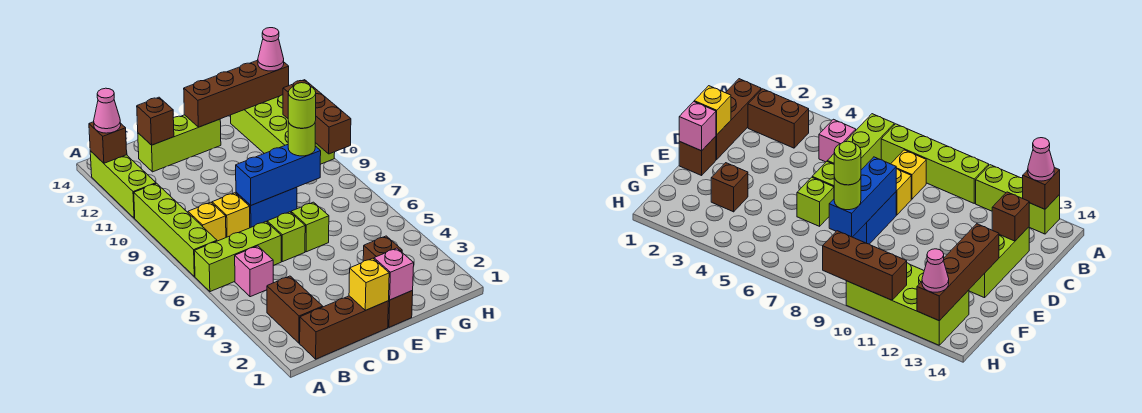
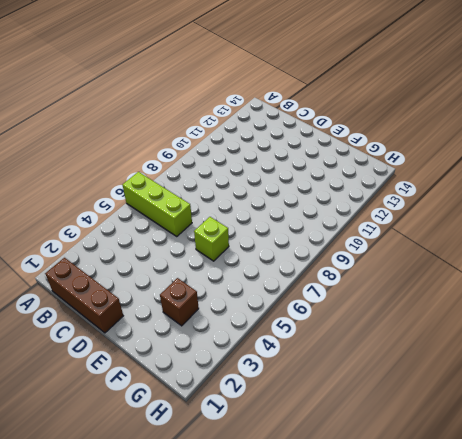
none -> lime brick A7:A10 level 1
none -> lime brick A11:A13 level 1
none -> brown brick B2:B3 level 1

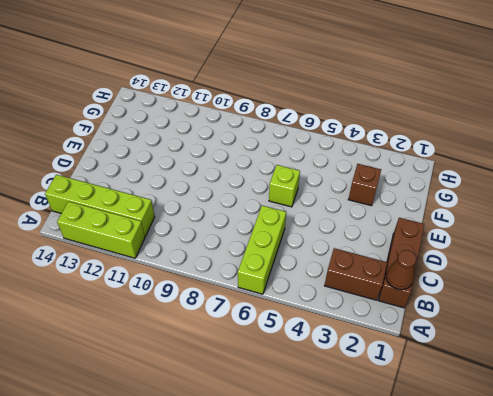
brown cone B1 level 2 -> none
lime brick B11:B14 level 1 -> lime brick A7:A10 level 1
none -> pink brick B5 level 1
none -> yellow brick B8 level 1
none -> yellow brick C8 level 1

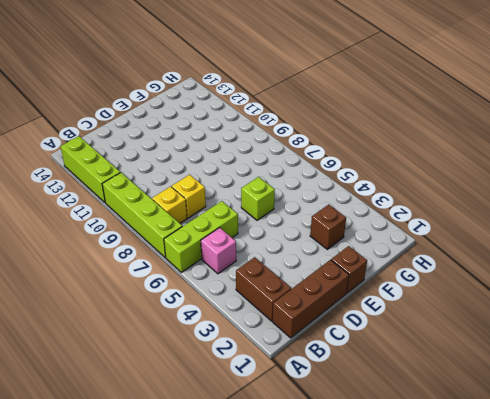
none -> lime brick C13:E13 level 1
none -> lime brick D6 level 1
none -> blue brick D8:E8 level 1

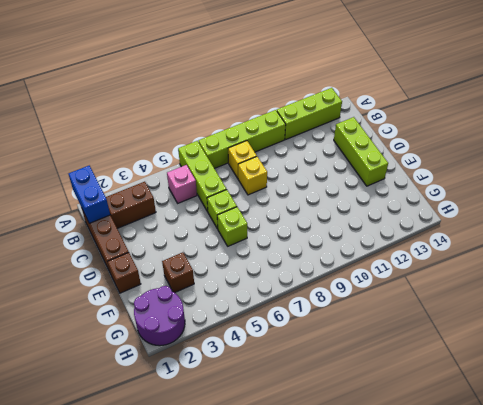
blue brick A1:B1 level 2 -> blue brick D8:E8 level 1
purple round brick G1:H2 level 1 -> none
none -> lime brick G10:H13 level 1
none -> brown brick A13 level 2
none -> brown brick C13 level 2

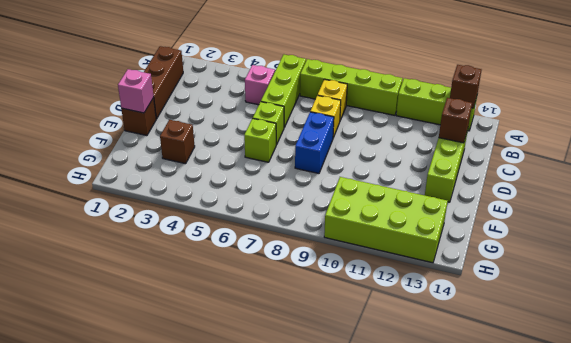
none -> brown brick B2:B3 level 1
none -> yellow brick D1 level 2
none -> blue brick D8:F8 level 2

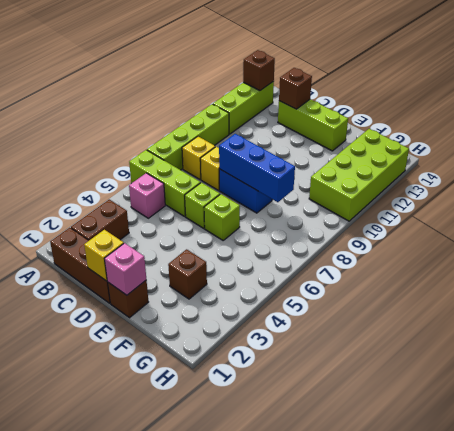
none -> brown brick E13:H13 level 2
none -> brown brick H9:H11 level 2
none -> pink cone A13 level 3

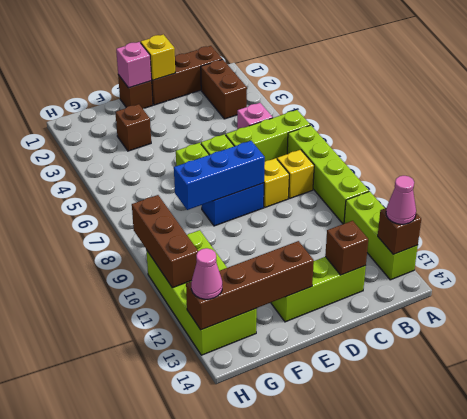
none -> lime round brick F8 level 3
none -> lime round brick F8 level 4

